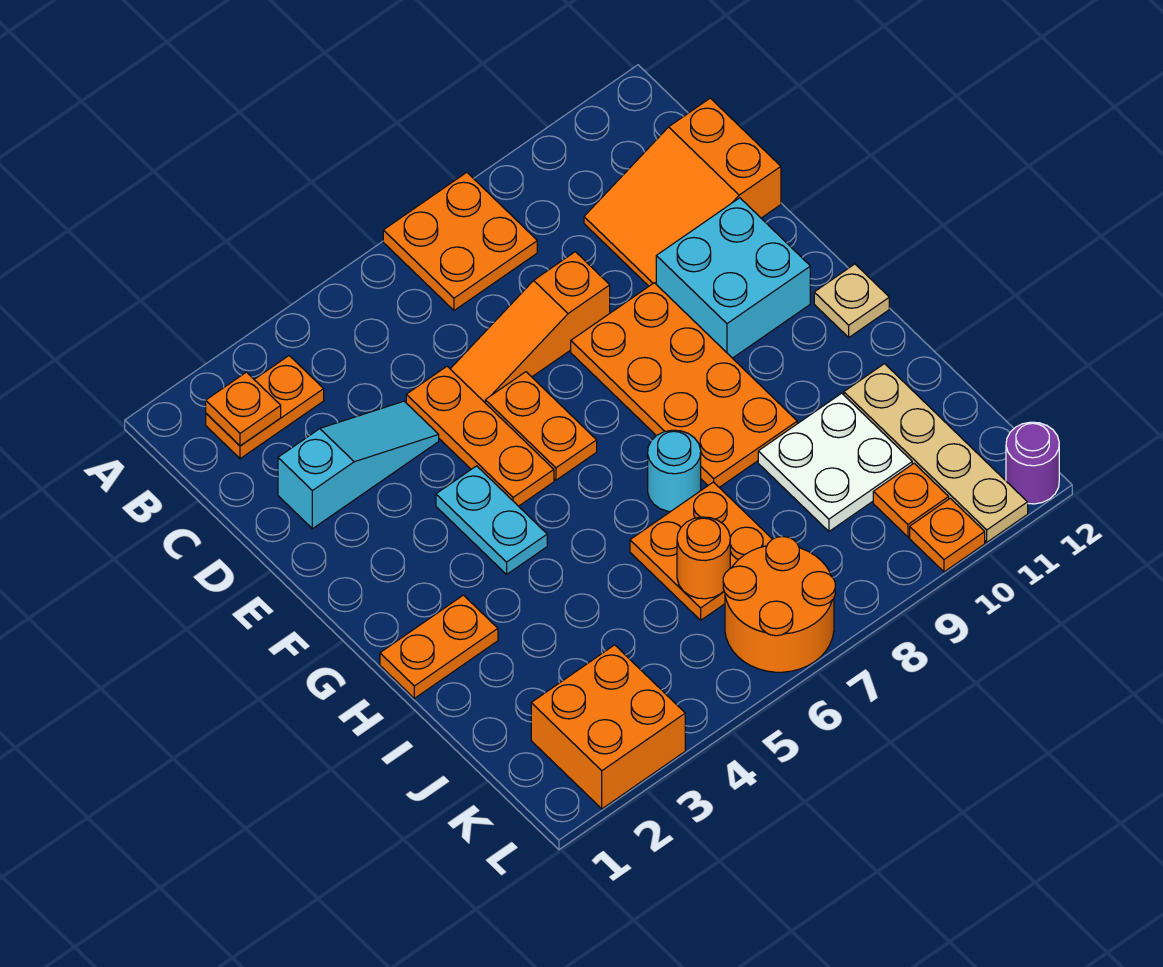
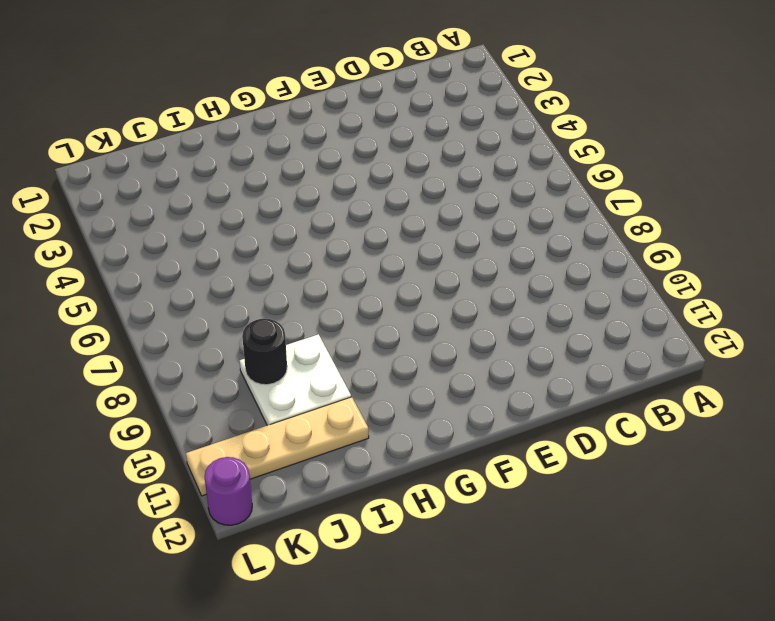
black round brick J9 level 2 -> none
none -> orange plate A7:B8 level 1
none -> orange plate B2:B3 level 1
none -> orange slope C10:D12 level 1 top 12

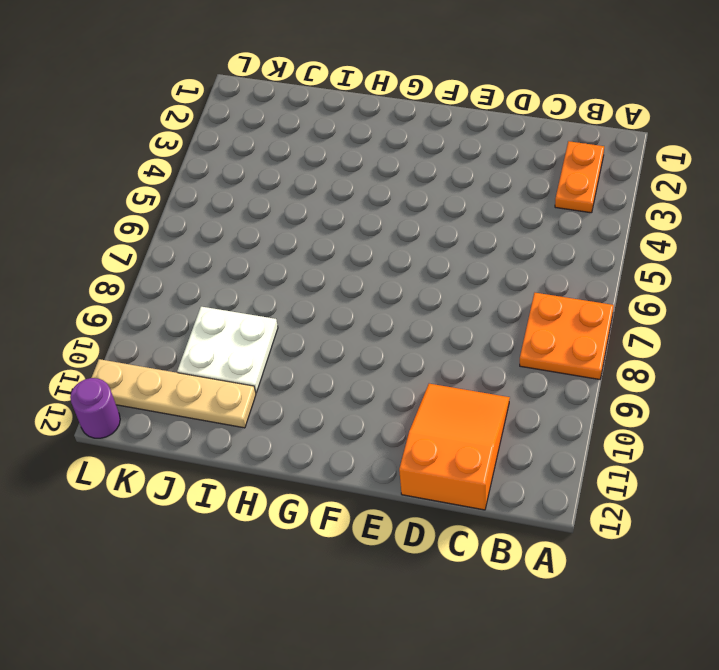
none -> cyan slope D2:D4 level 1 top 2
none -> orange plate D5:F5 level 1
none -> orange slope D6:D8 level 1 top 8

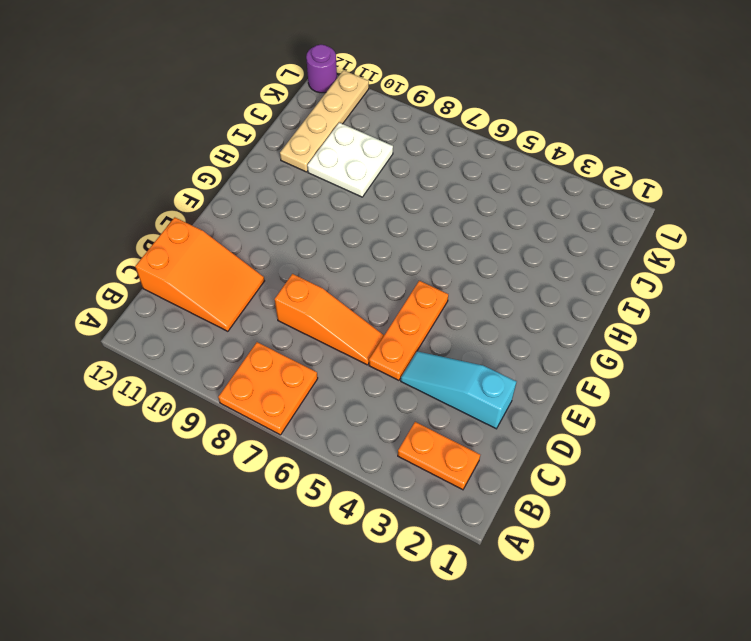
none -> orange plate E6:F6 level 1
none -> orange plate E8:H9 level 1
none -> cyan brick E10:F11 level 1

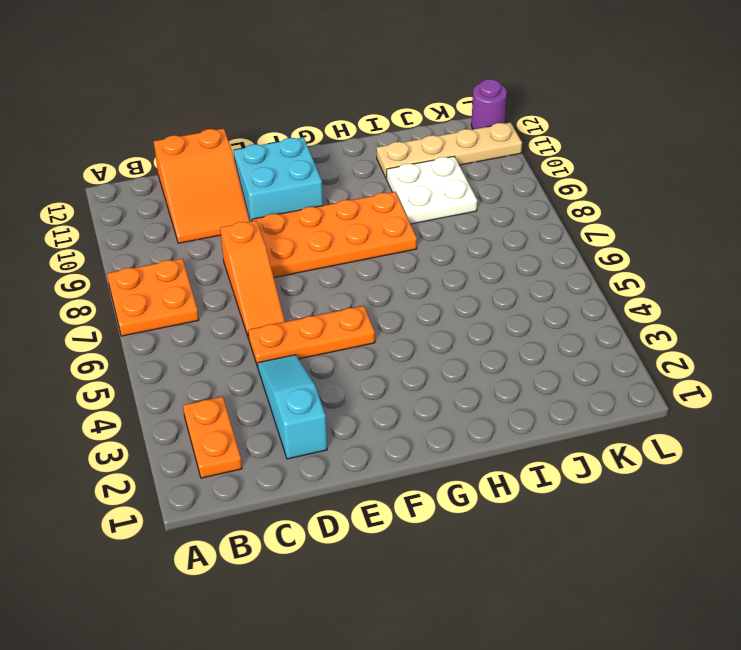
none -> orange plate E6:F6 level 1
none -> cyan plate F4:G4 level 1
none -> tan plate G12 level 1

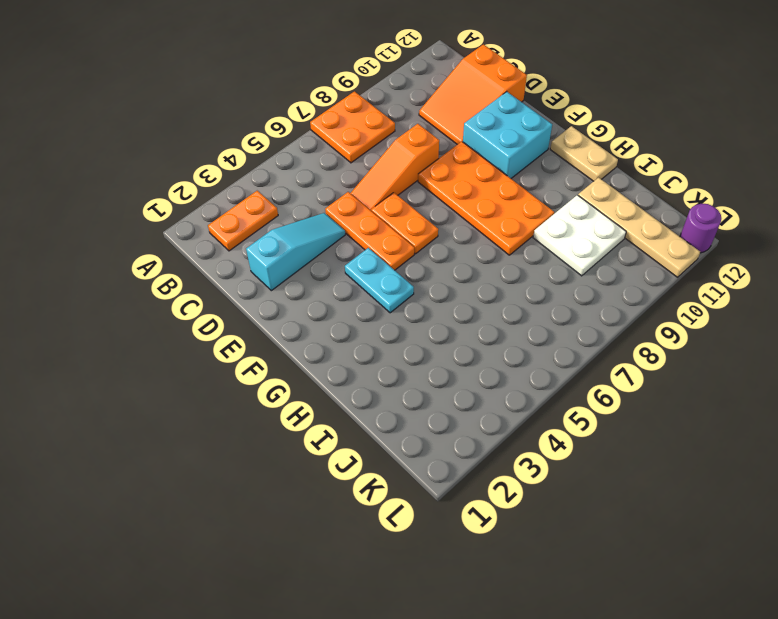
tan plate G12:H12 level 1 -> tan plate G12 level 1
none -> orange plate H1:H2 level 1
none -> cyan round brick H7 level 1
none -> orange plate I6:J7 level 1

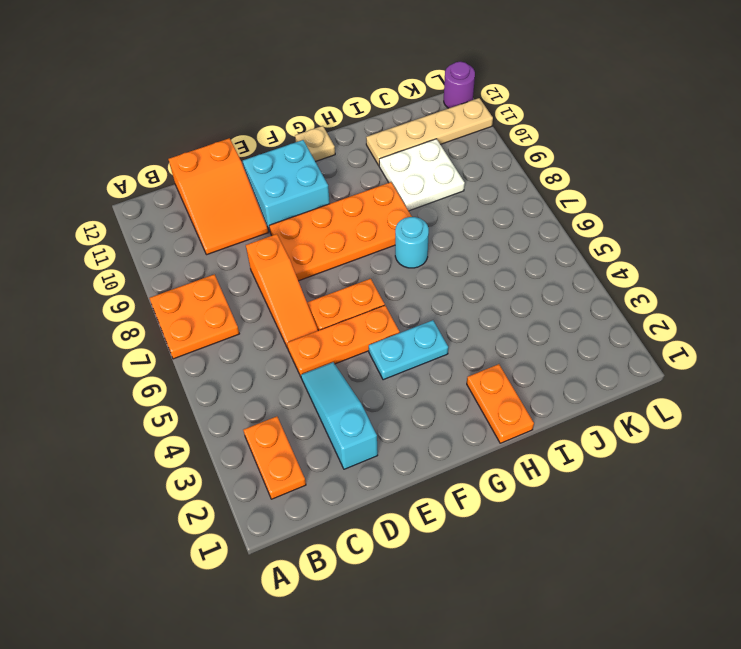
none -> orange plate I6:J7 level 1
none -> orange brick K2:L3 level 1
none -> orange round brick K6:L7 level 1

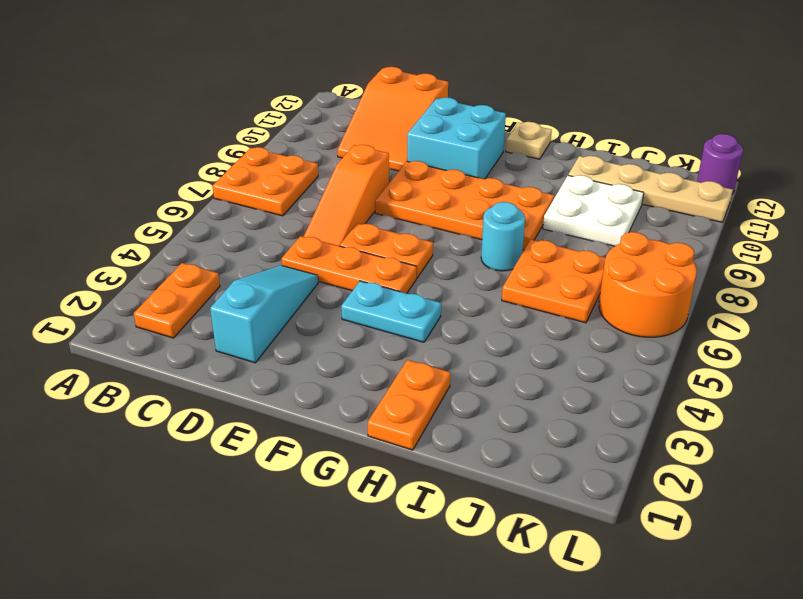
none -> orange brick K2:L3 level 1
none -> orange plate K10 level 1
none -> orange plate L10 level 1

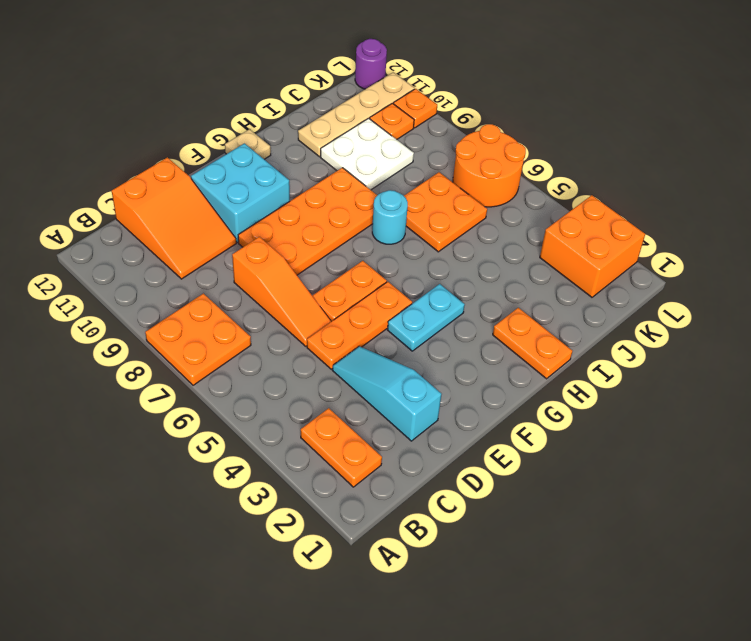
none -> orange plate B2 level 2
none -> orange round brick J6 level 2

